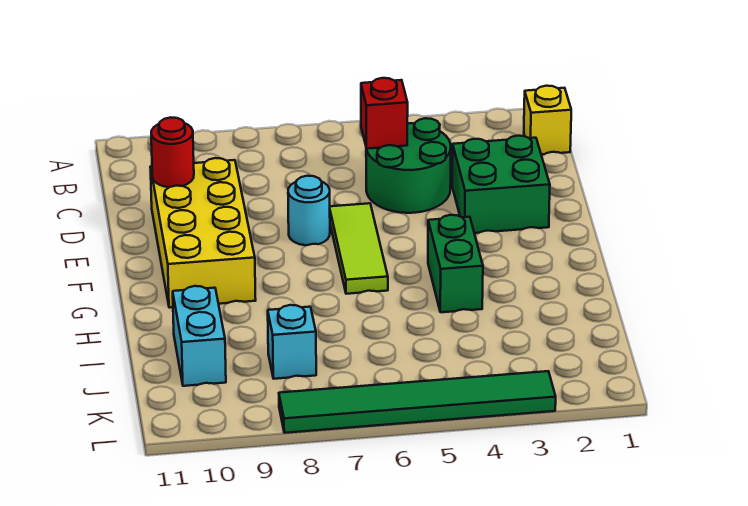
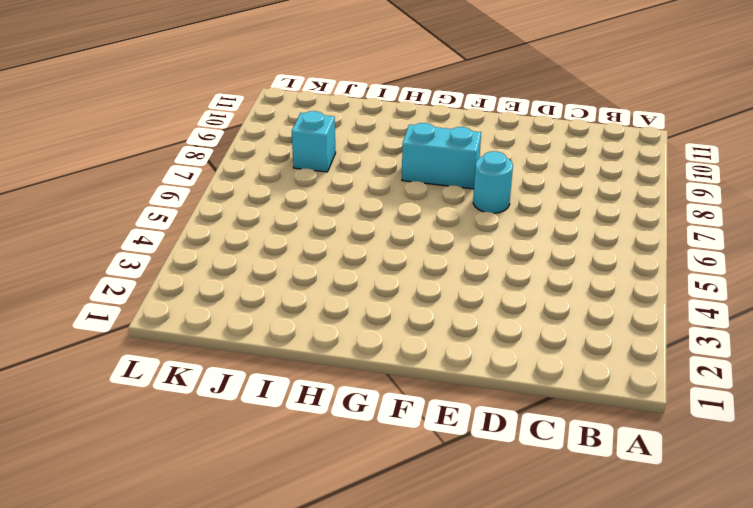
cyan brick F8:G8 level 1 -> cyan brick I10:J10 level 1
none -> yellow brick B1 level 1
none -> green round brick C4:D5 level 1
none -> green brick D2:E3 level 1

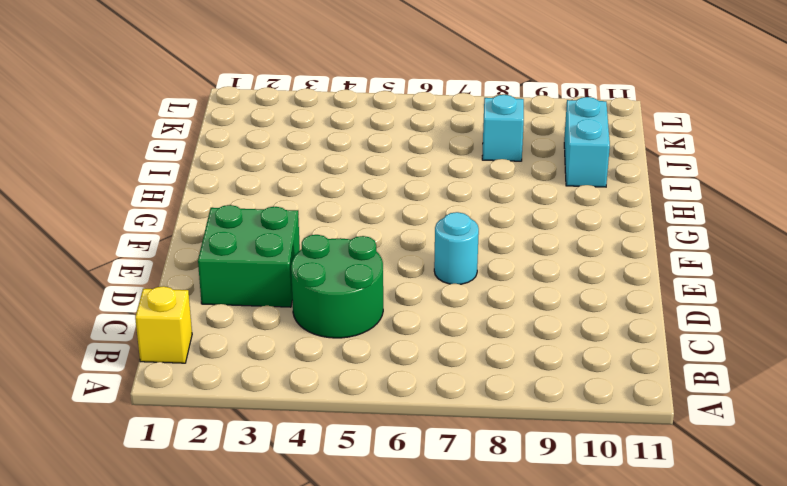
none -> yellow brick D9:G10 level 1
none -> lime tile E6:G6 level 1
none -> green brick G4:H4 level 1

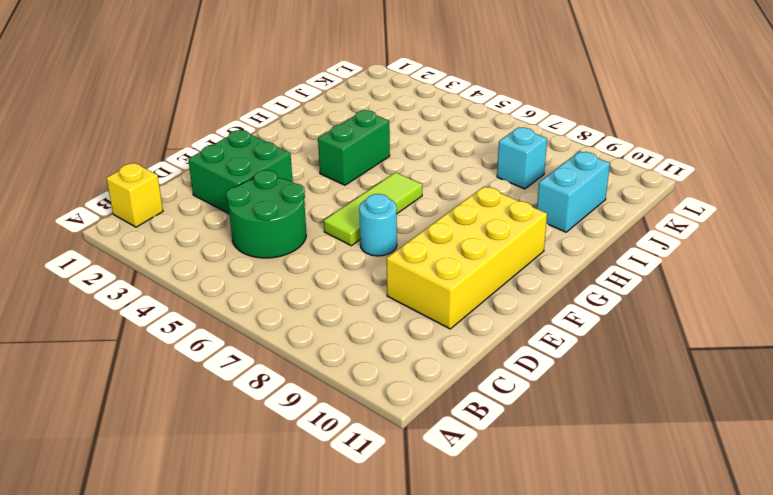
none -> green tile L3:L8 level 1
none -> red brick C5 level 2
none -> red round brick D10 level 2

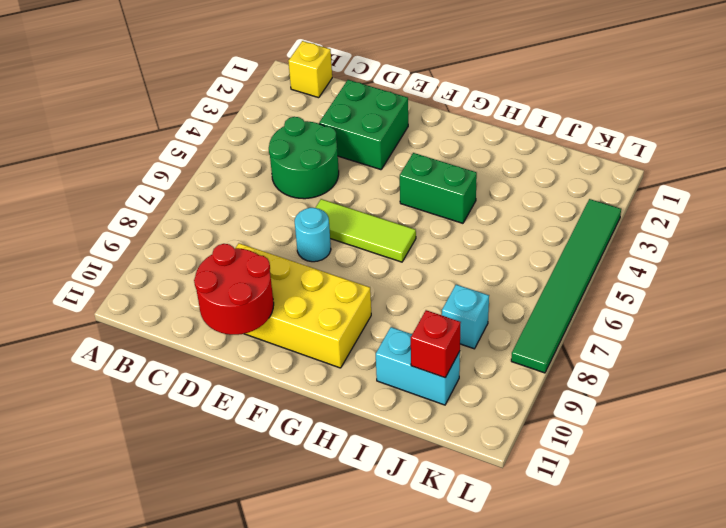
red round brick D10:E11 level 2 -> red round brick D10 level 2
red brick J10 level 2 -> red brick C5 level 2

